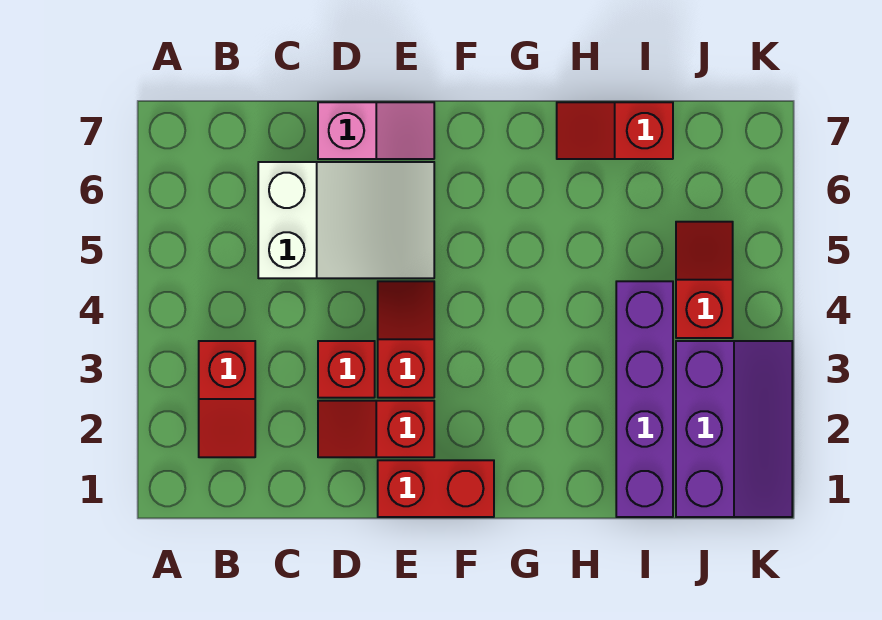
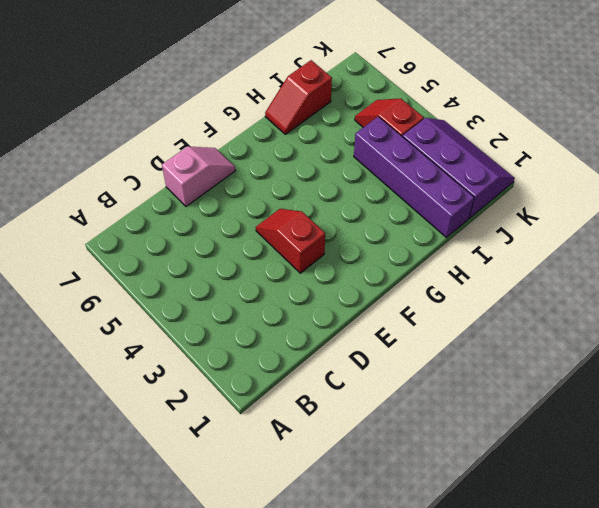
none -> red slope B2:B3 level 1 top 3
none -> white slope C5:E6 level 1 top C

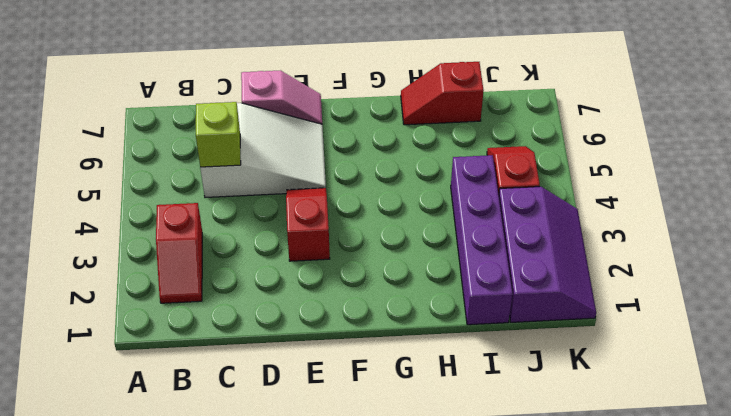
lime brick C5 level 2 -> none
none -> red slope D2:E2 level 1 top E
none -> red brick D3 level 1

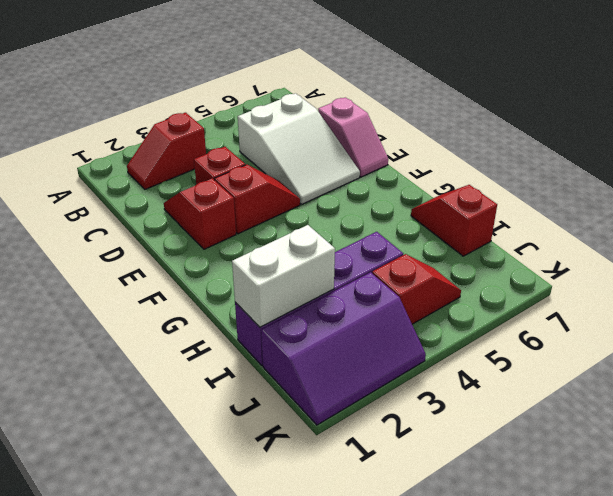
white brick I1:I2 level 2 -> none
none -> red brick E1:F1 level 1

